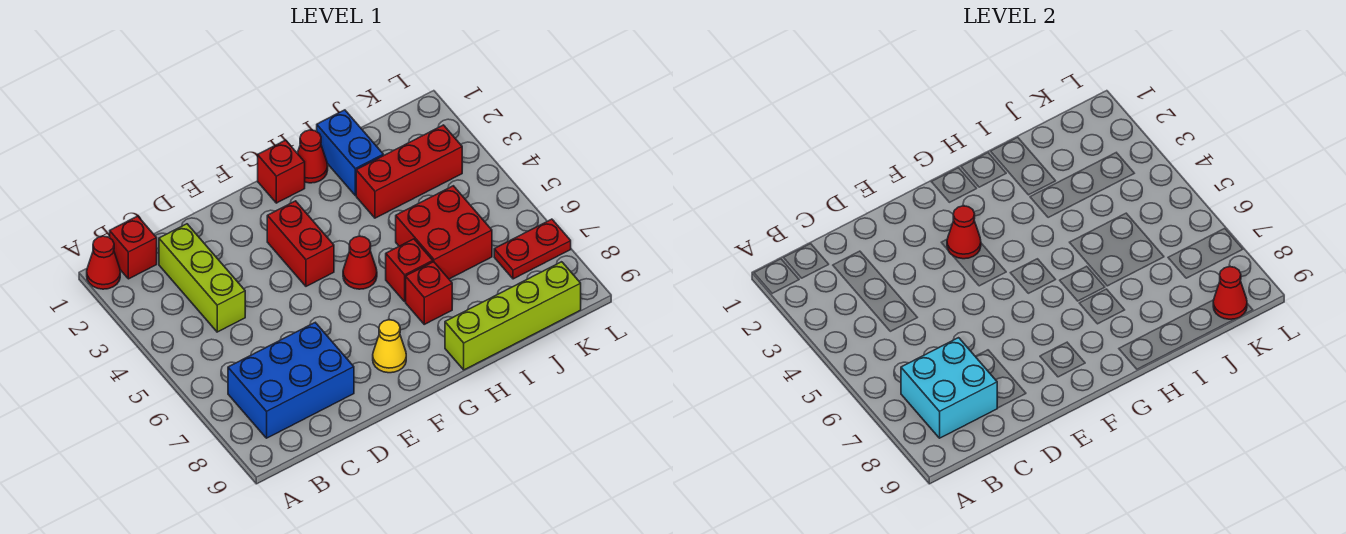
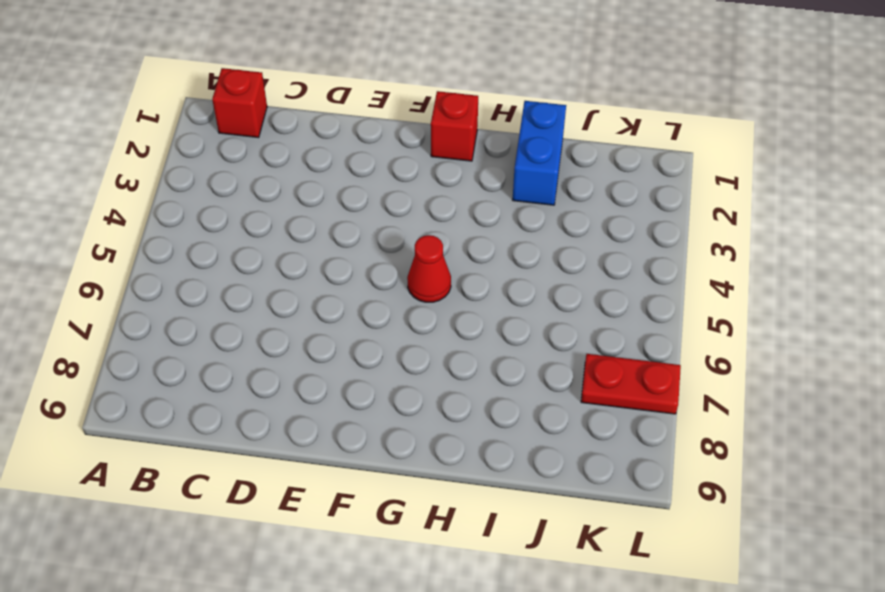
none -> red cone A1 level 1
none -> blue brick B7:D8 level 1
none -> lime brick C2:C4 level 1

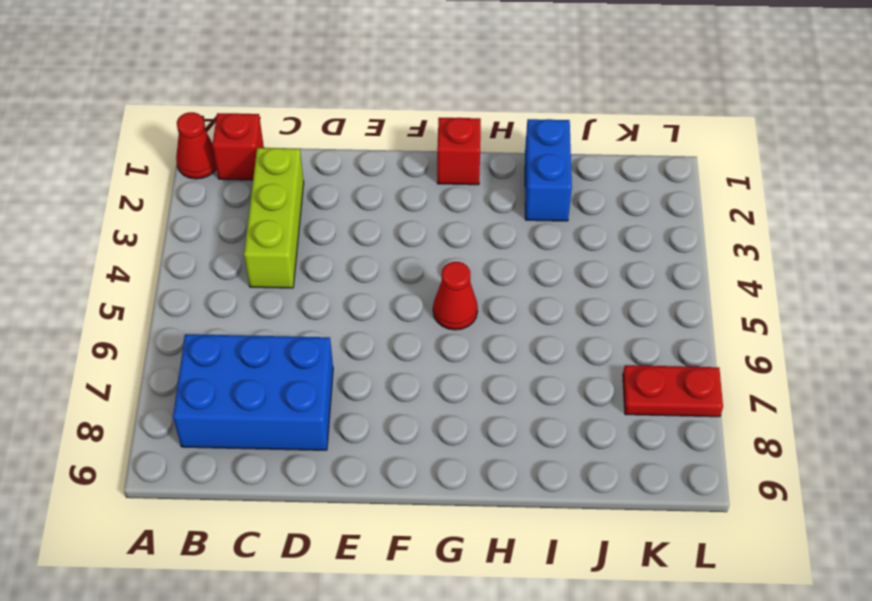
none -> red brick F3:F4 level 1
none -> yellow cone F8 level 1
none -> red cone H1 level 1

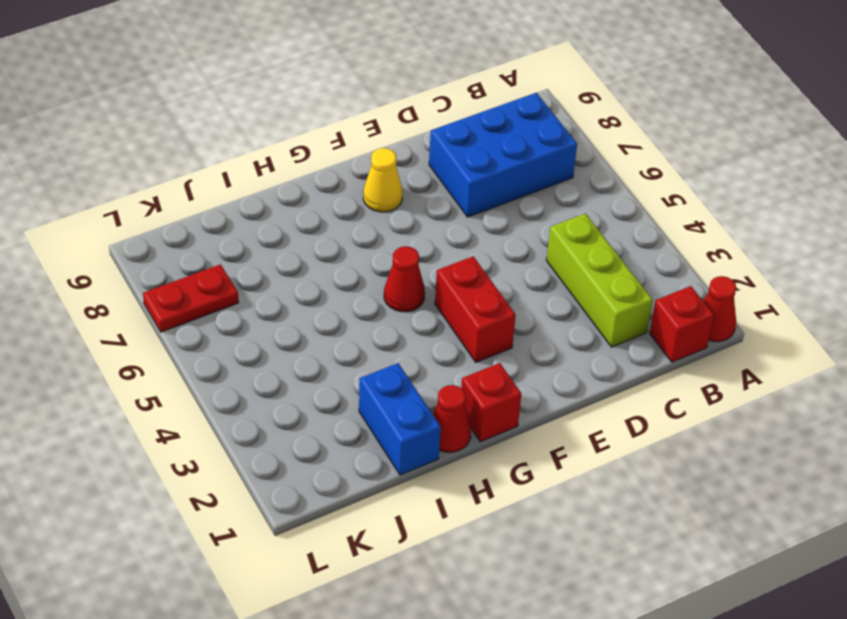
none -> red brick H6 level 1
none -> red brick H7 level 1
none -> lime brick H9:K9 level 1

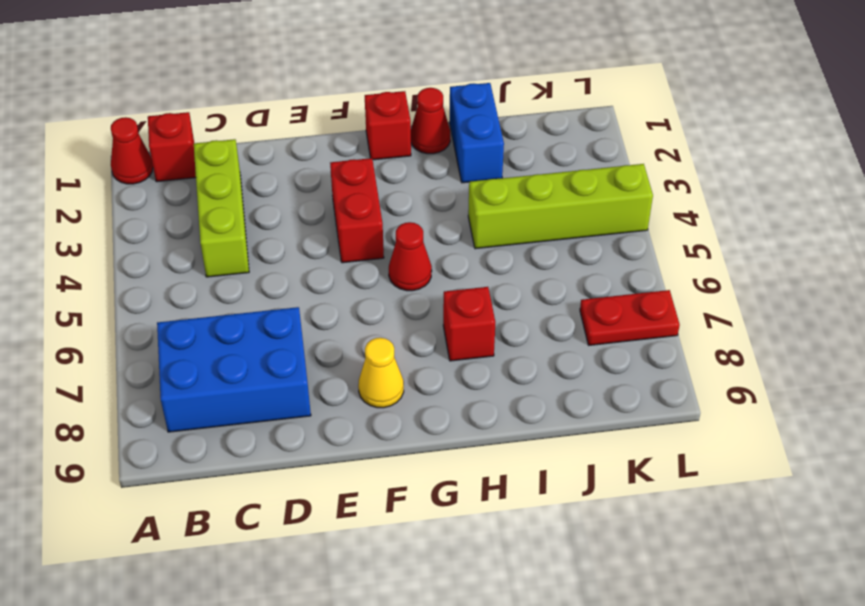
lime brick I4:L4 level 1 -> lime brick H9:K9 level 1
none -> red brick H6 level 1
none -> red brick I3:K3 level 1
none -> red brick I5:J6 level 1

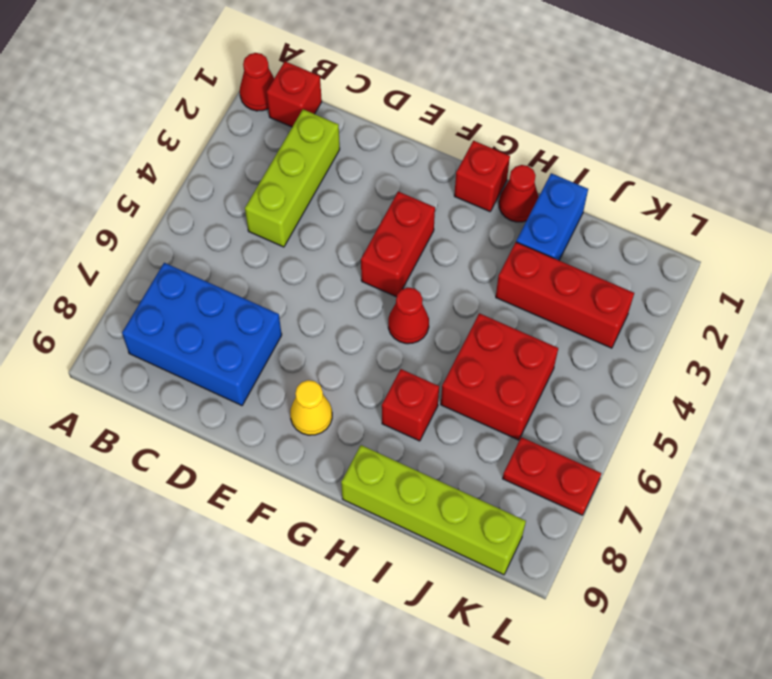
none -> red brick H6 level 1
none -> cyan brick B7:C8 level 2
none -> red cone F3 level 2

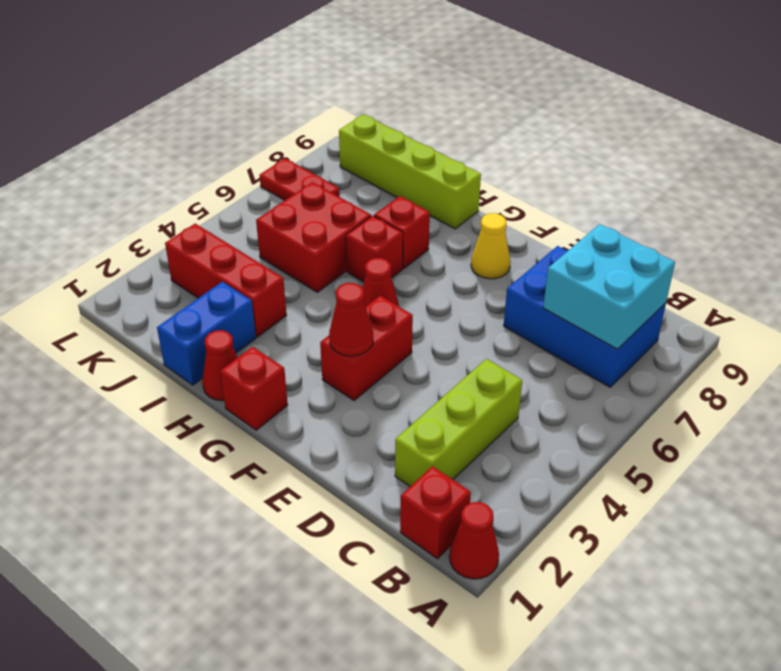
none -> red cone K9 level 2

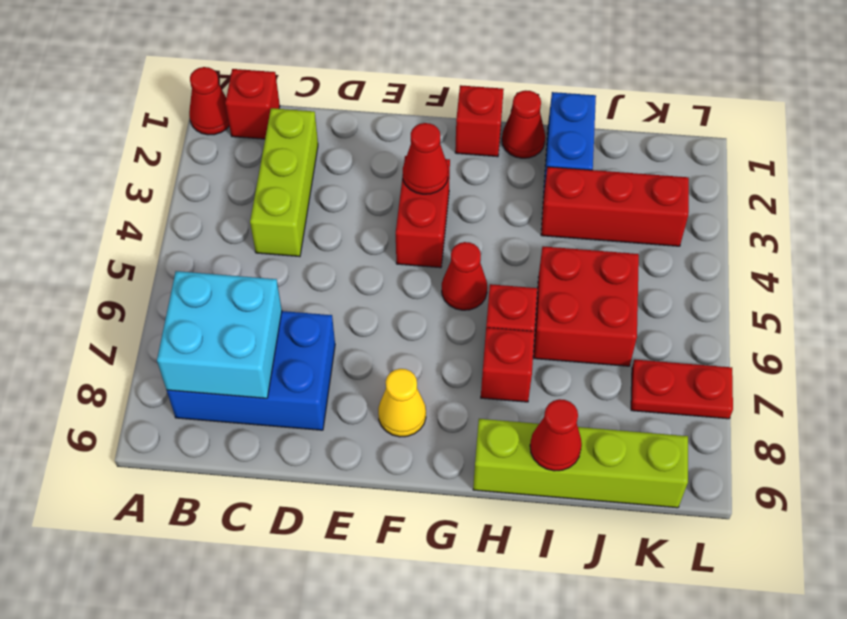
red cone I9 level 2 -> red cone K9 level 2

